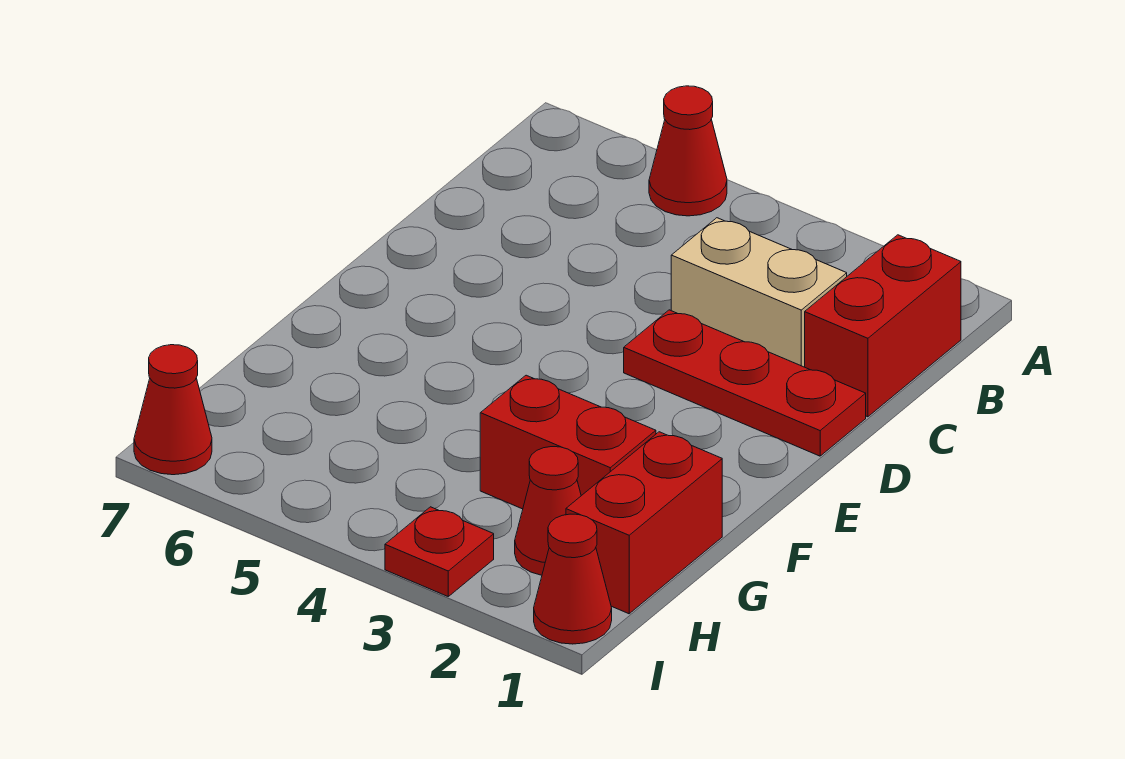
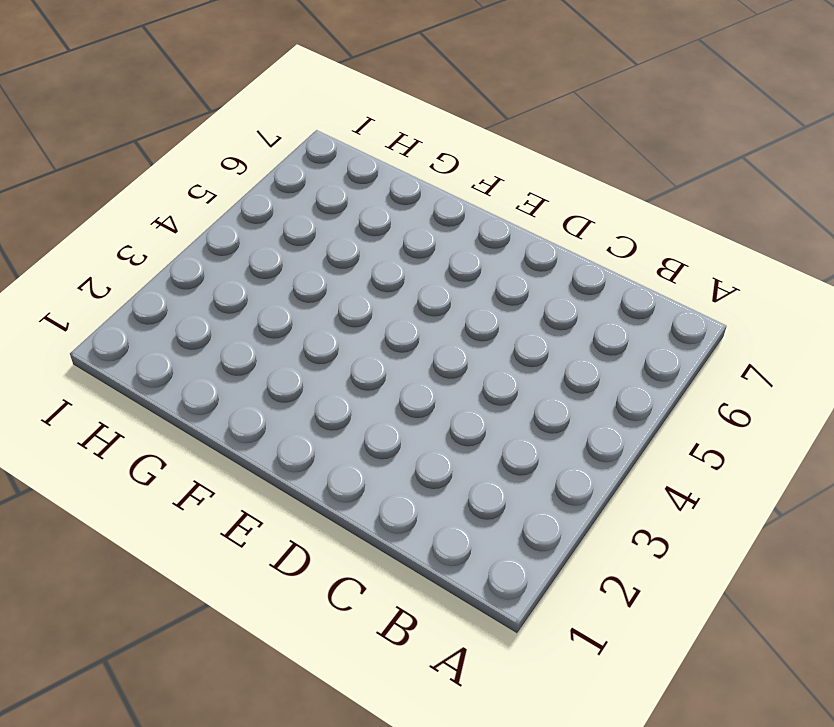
none -> red cone A5 level 1
none -> red brick B1:C1 level 1

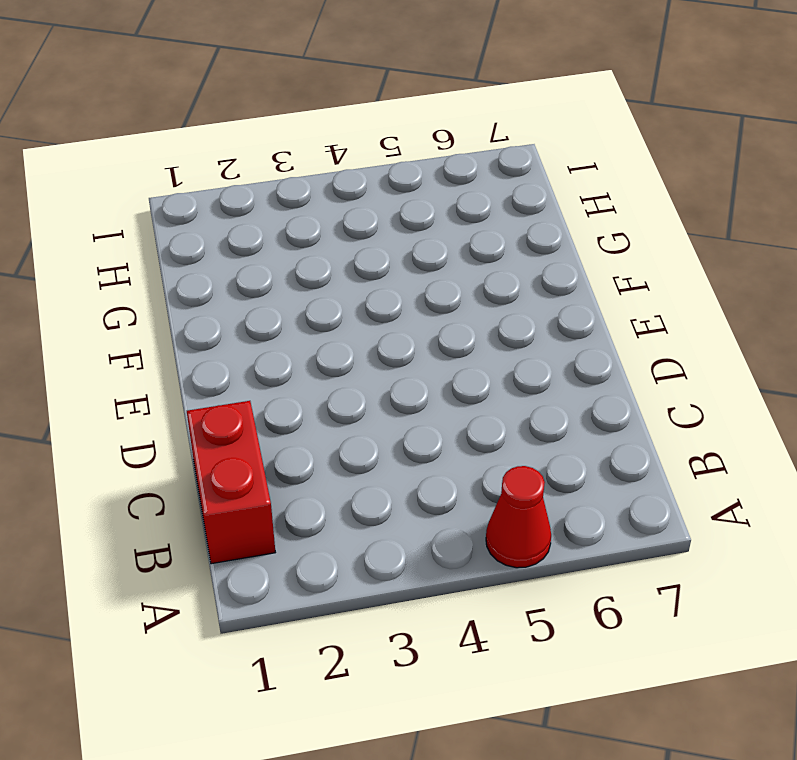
none -> tan brick C2:C3 level 1
none -> red plate D1:D3 level 1

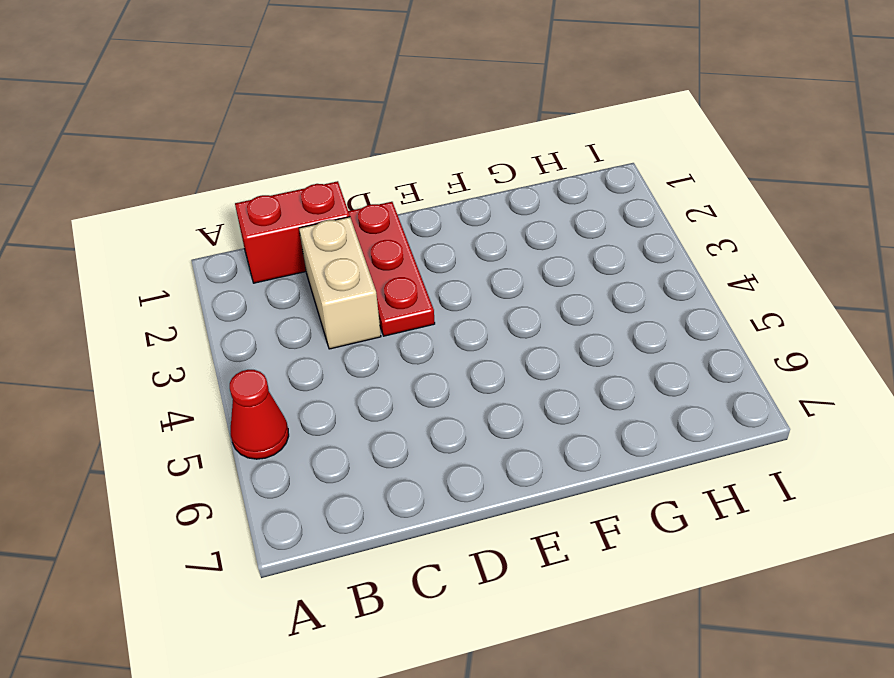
none -> red brick G1:H1 level 1
none -> red brick G2:G3 level 1

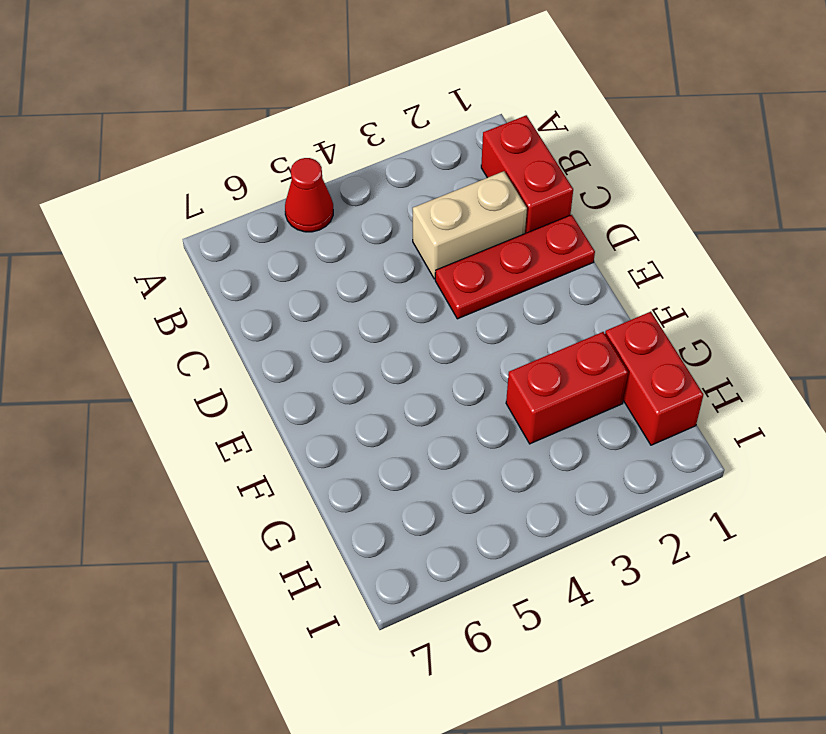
none -> red cone H2 level 1
none -> red cone I1 level 1

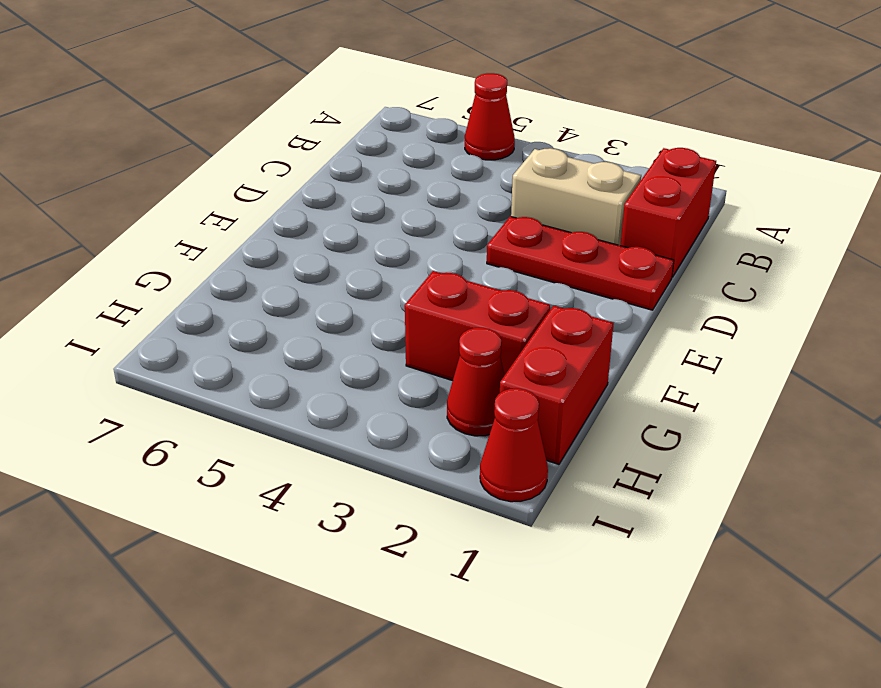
none -> red plate I3 level 1
none -> red cone I7 level 1

